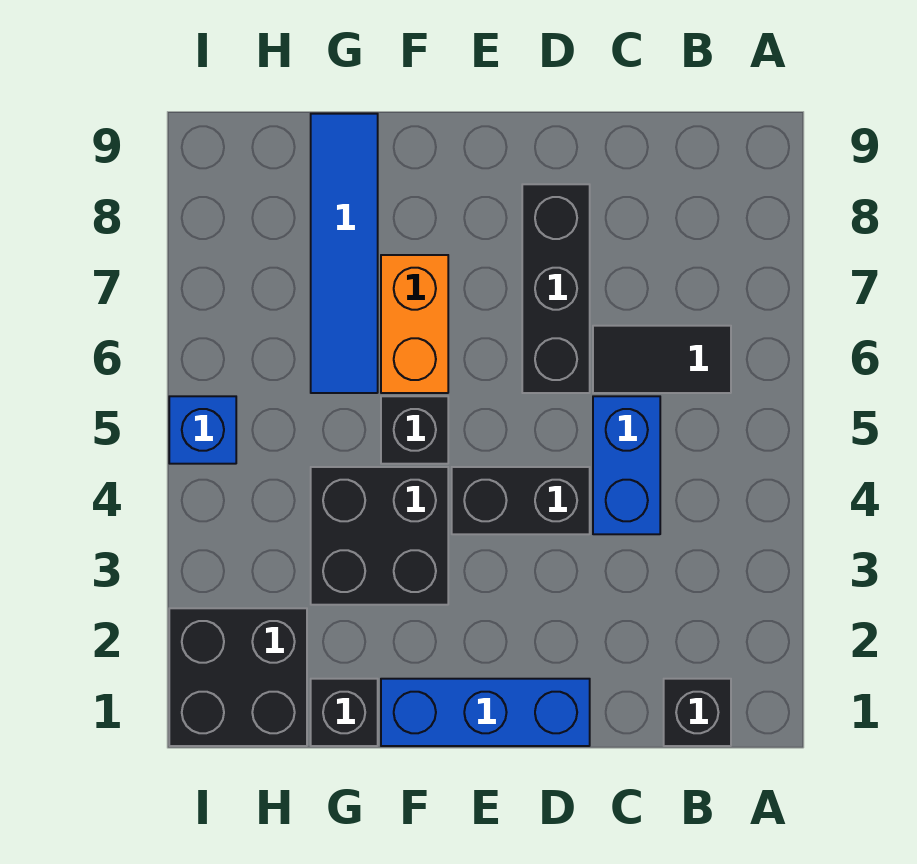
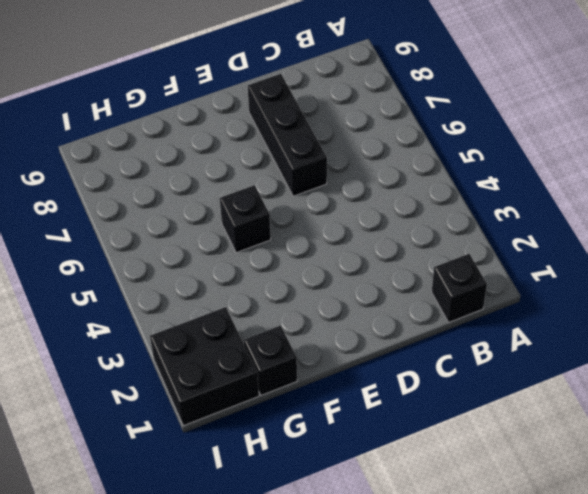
none -> black tile B6:C6 level 1
none -> blue brick C4:C5 level 1
none -> blue brick D1:F1 level 1

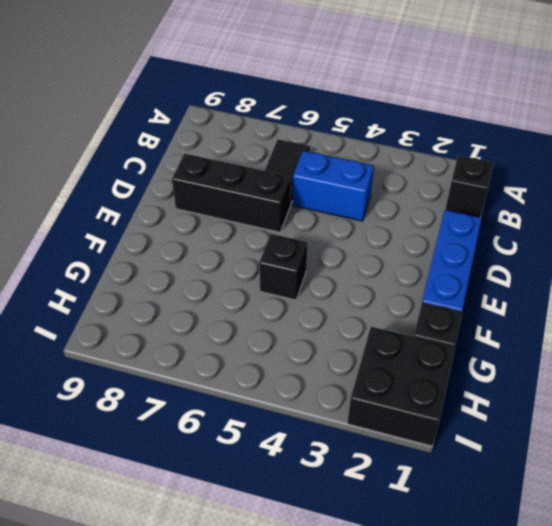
none -> black brick D4:E4 level 1
none -> black brick F3:G4 level 1
none -> orange brick F6:F7 level 1

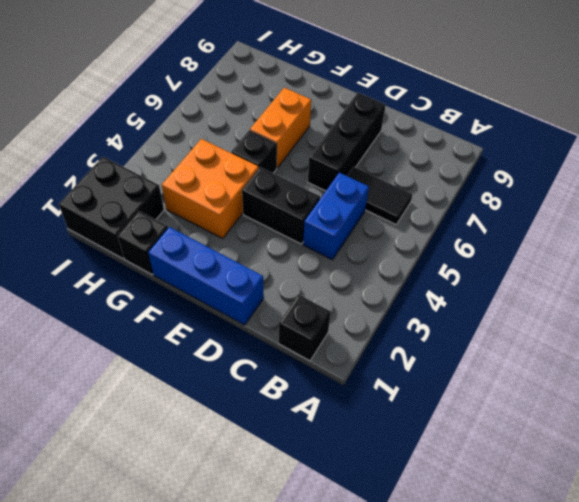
orange brick F3:G4 level 1 -> black brick F3:G4 level 1
none -> blue tile G6:G9 level 1
none -> blue brick I5 level 1

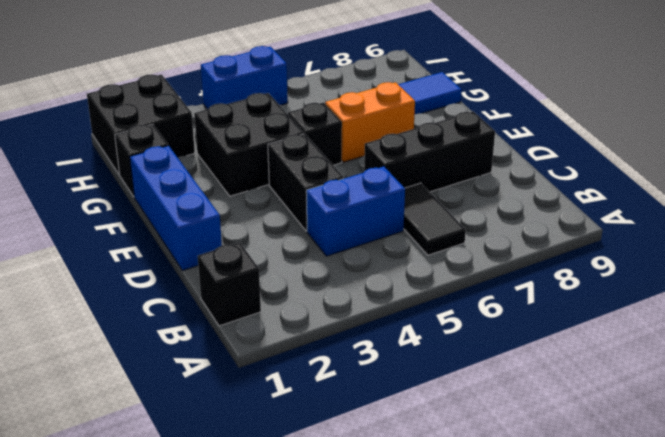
blue brick I4:I5 level 1 -> blue brick I5 level 1

